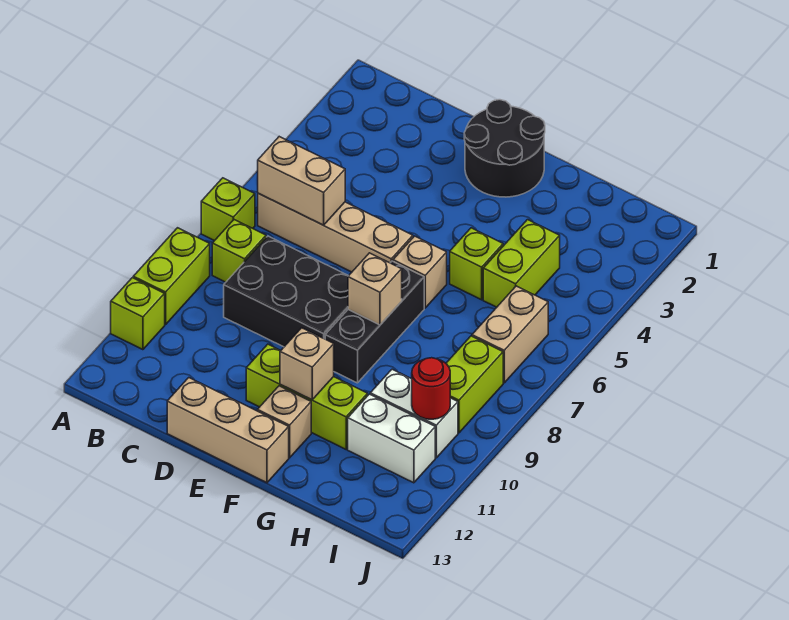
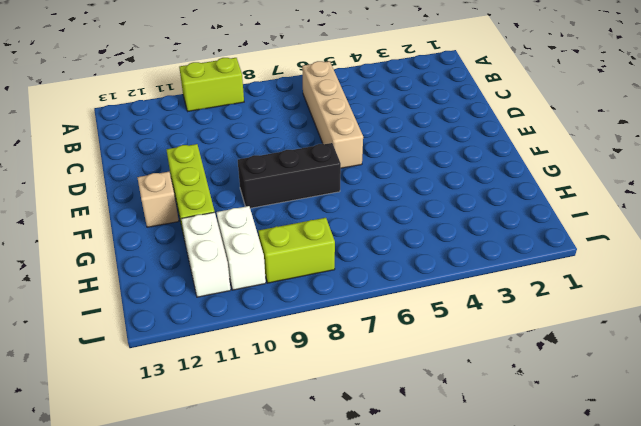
none -> lime brick A7 level 1
none -> lime brick A11 level 1
none -> lime brick B8 level 1

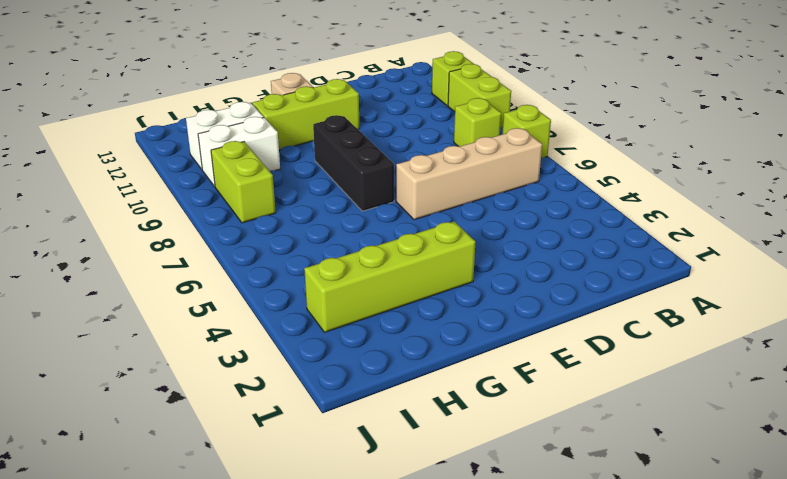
lime brick F3:I3 level 1 -> none
none -> black brick C8:E9 level 1
none -> tan brick D13:F13 level 1
none -> black round brick E1:F2 level 1

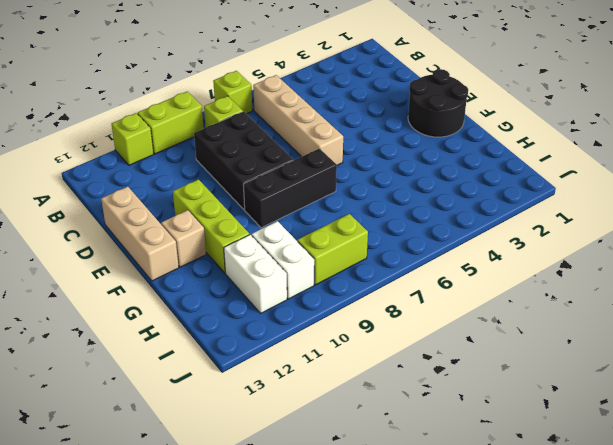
none -> tan brick F6 level 1
none -> lime brick G5 level 1
none -> lime brick H4:H5 level 1

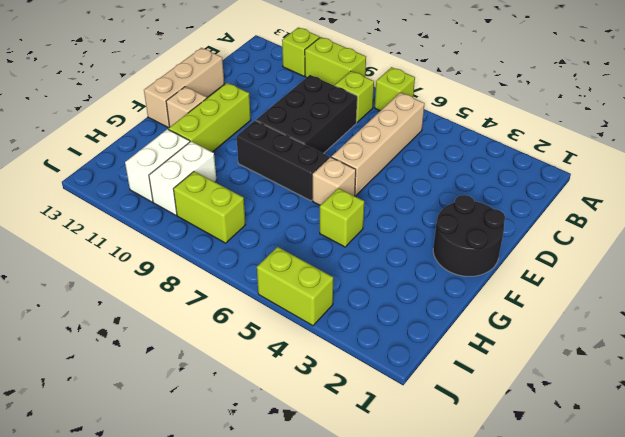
lime brick J4:J5 level 1 -> lime brick H4:H5 level 1
none -> tan brick I6:I7 level 1
none -> tan brick B6:C6 level 2
none -> tan brick F8 level 2

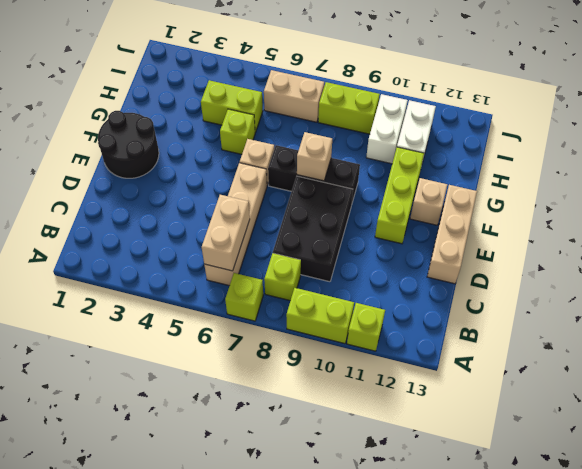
none -> tan brick F11 level 2
none -> red round brick I10 level 2

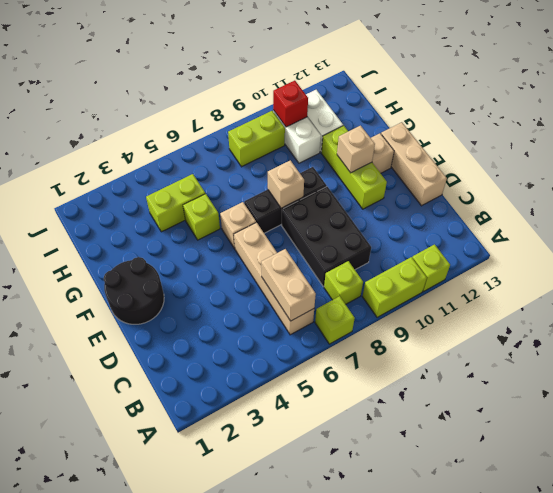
red brick I10 level 2 -> red round brick I10 level 2
none -> tan brick I6:I7 level 1

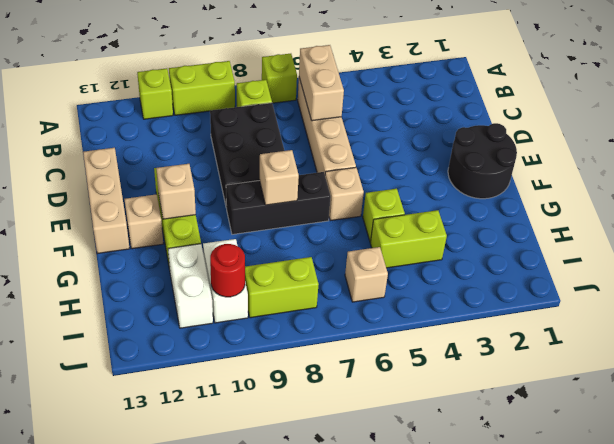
tan brick I6 level 1 -> tan brick I6:I7 level 1

